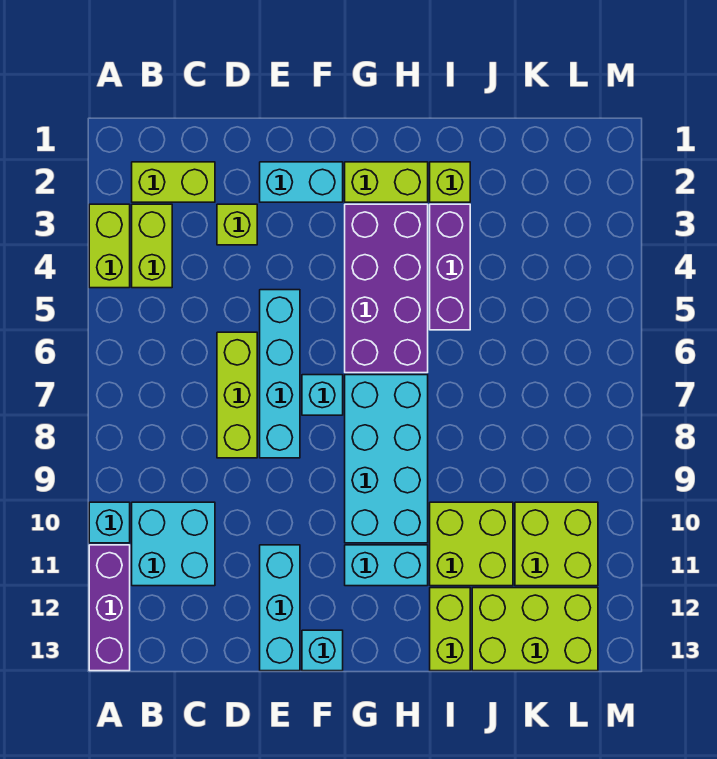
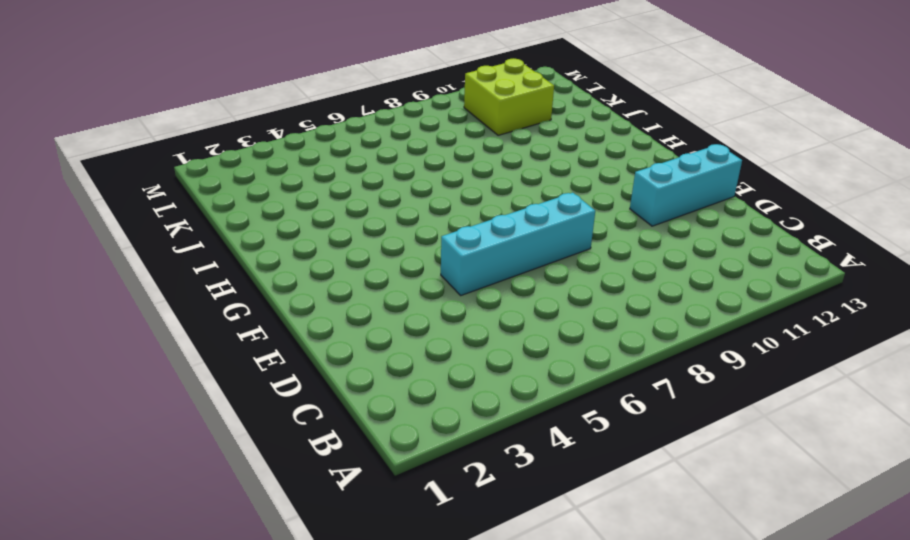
none -> lime brick A3:A4 level 1
none -> cyan brick A10 level 1
none -> purple brick A11:A13 level 1

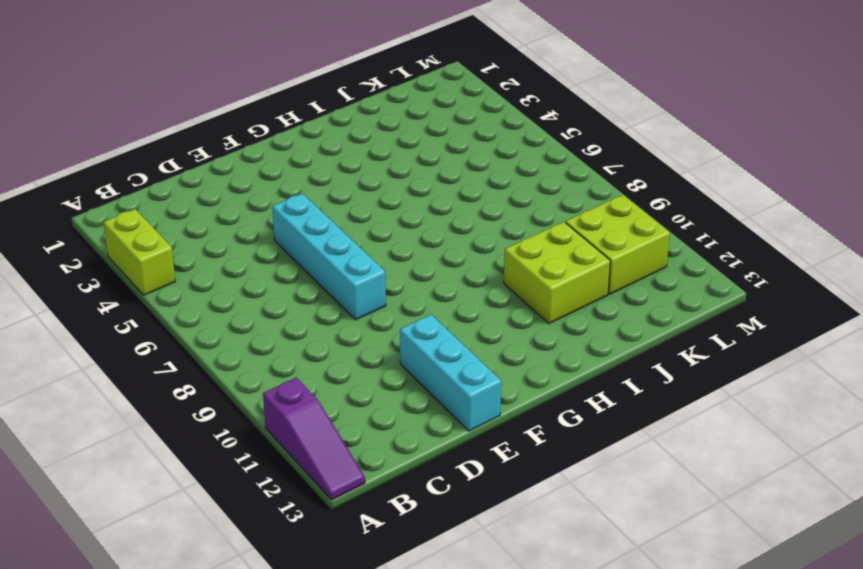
purple slope A11:A13 level 1 top 11 -> purple brick A11:A13 level 1
none -> cyan brick A10 level 1
none -> lime brick B2:C2 level 1
none -> lime brick B3:B4 level 1

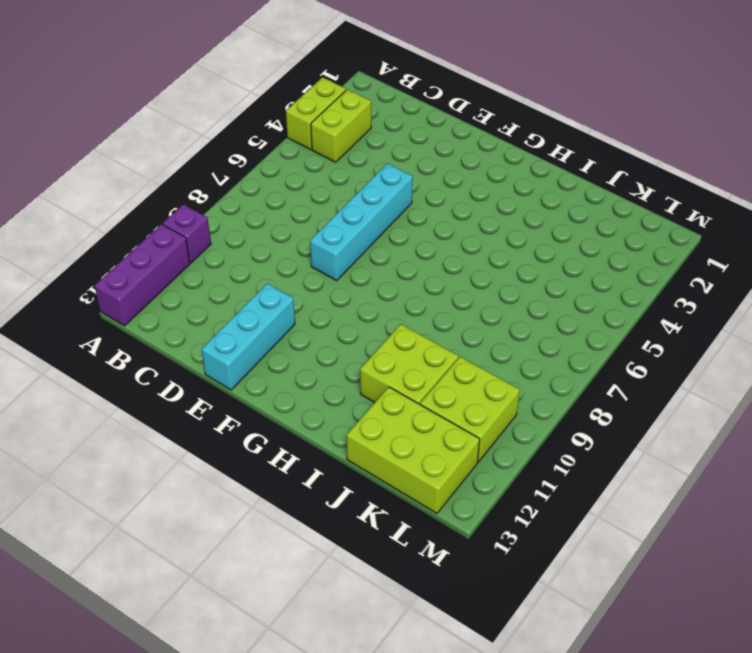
purple brick A10 level 1 -> cyan brick A10 level 1
none -> lime brick B2:C2 level 1
none -> cyan brick B10:C11 level 1
none -> lime brick D3 level 1

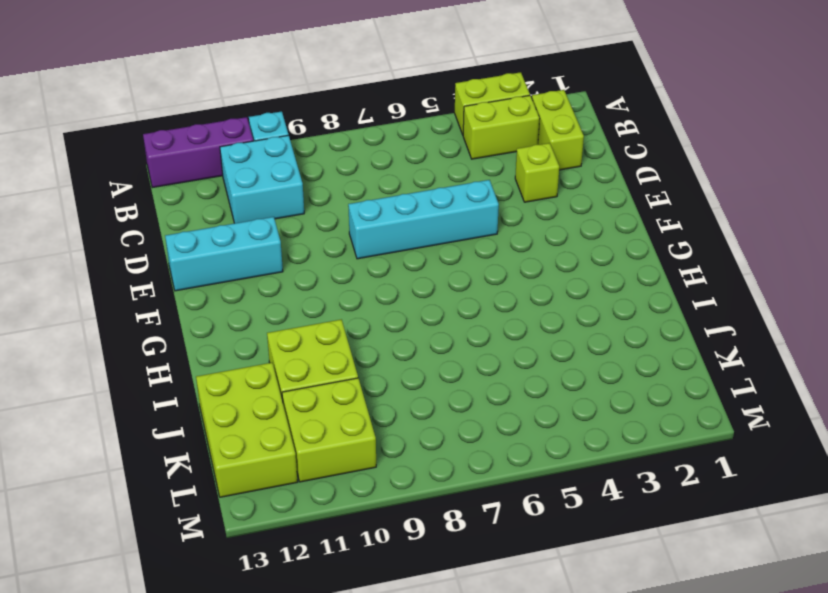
none -> lime brick D6:D8 level 1
none -> cyan brick E2:F2 level 1
none -> cyan brick F7 level 1

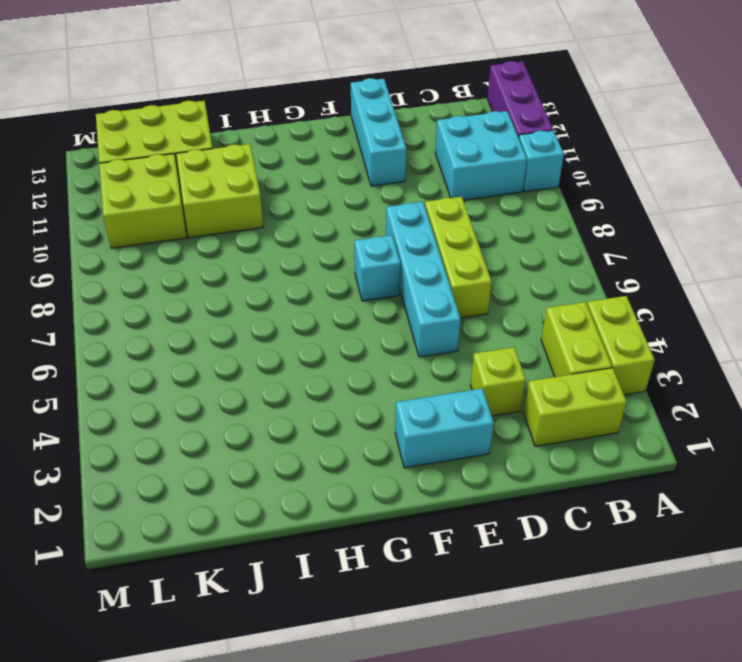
none -> cyan brick F13 level 1
none -> lime brick G2:H2 level 1
none -> purple brick G3:H6 level 1

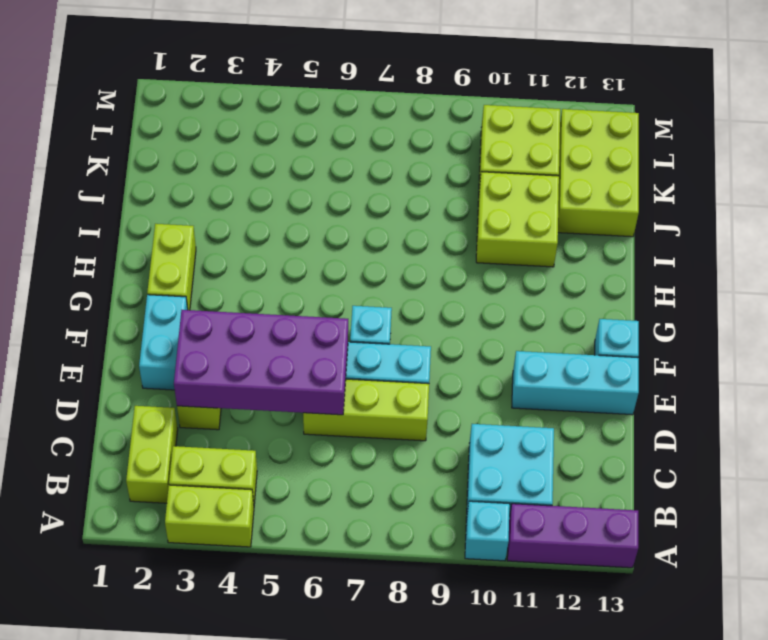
purple brick D3:E6 level 2 -> purple brick G3:H6 level 1
none -> cyan brick G7:H10 level 1
none -> cyan brick G11:H11 level 1
none -> lime brick I2 level 1

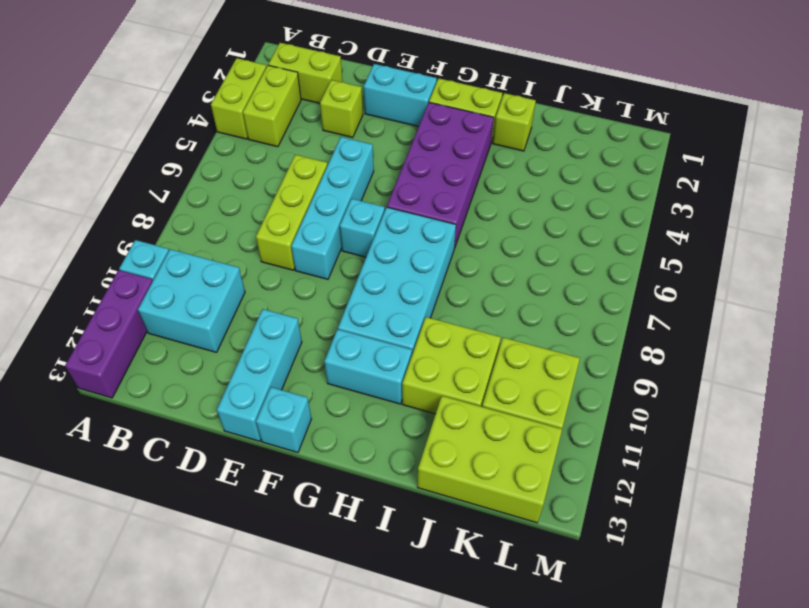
none -> purple brick I3:I5 level 1
none -> lime brick I12:I13 level 1

